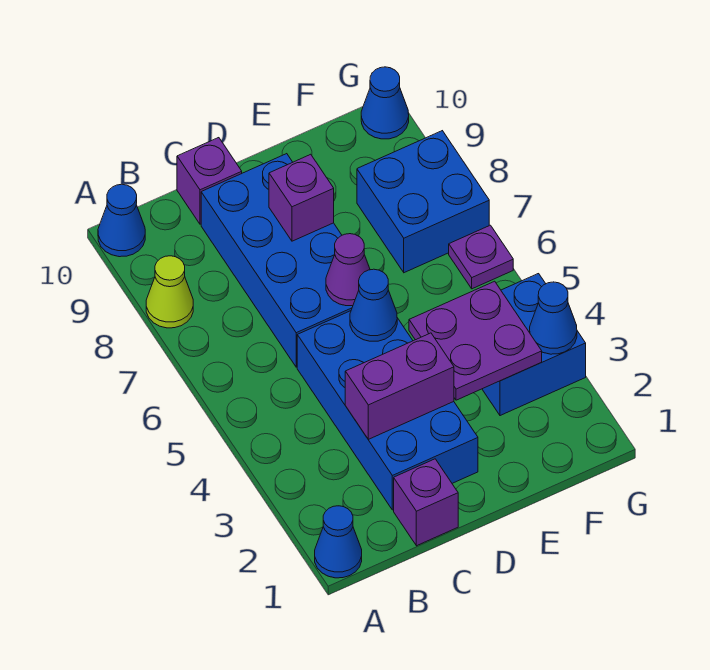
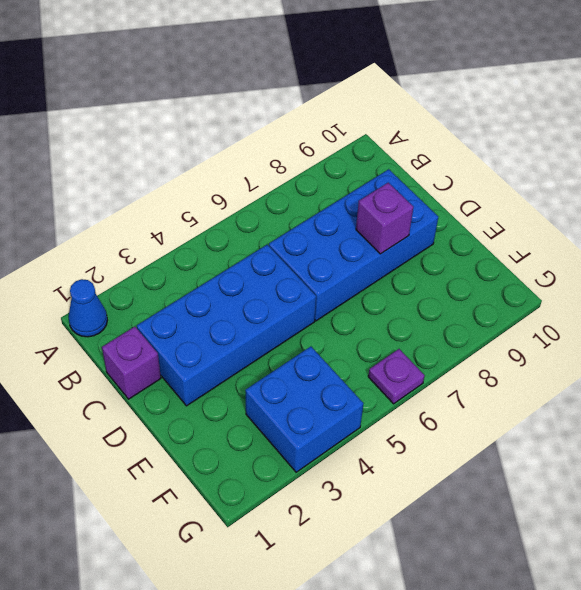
none -> lime cone A8 level 1
none -> blue cone A10 level 1
none -> purple brick C10 level 1

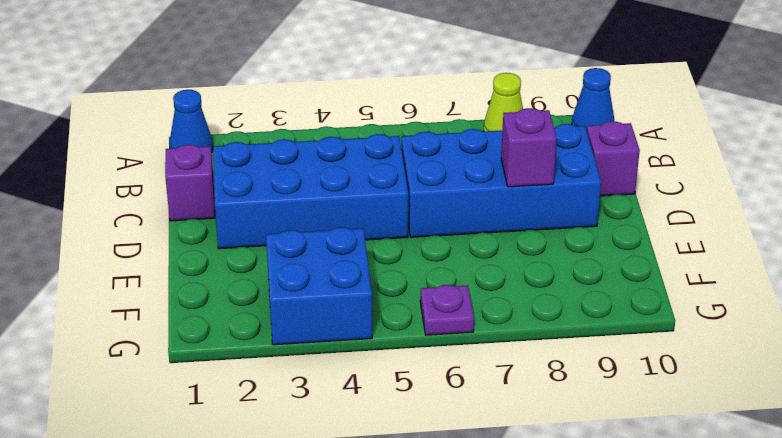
none -> blue brick F7:G8 level 1
none -> blue cone G10 level 1
none -> purple brick C3:D3 level 2

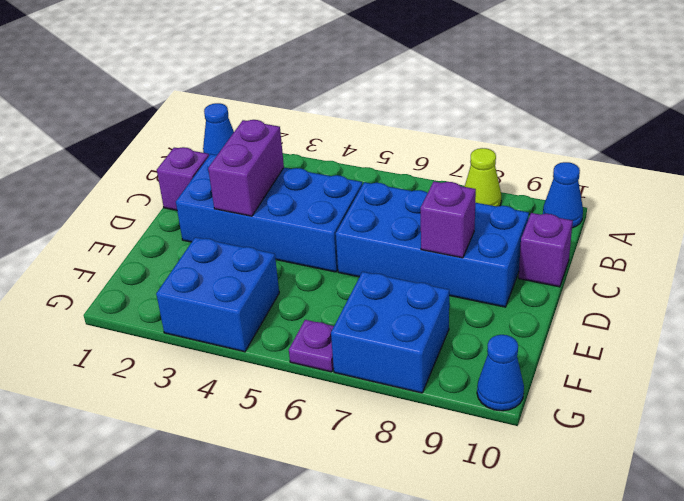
none -> blue cone D5 level 2
none -> purple cone D6 level 2
none -> purple plate E3:F4 level 2

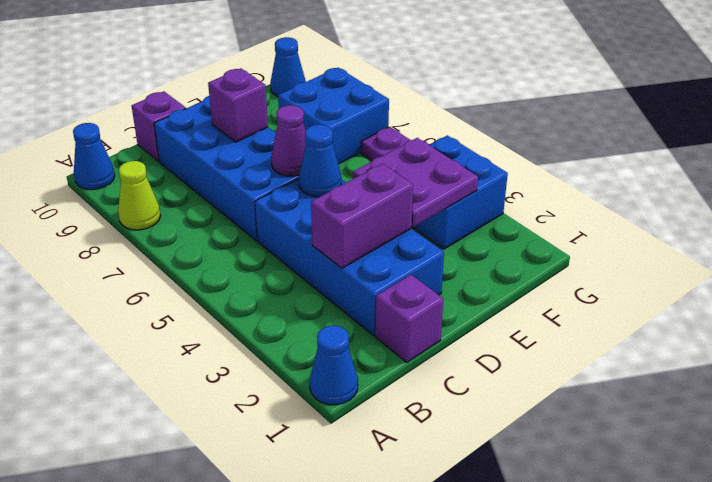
none -> blue cone G3 level 2

